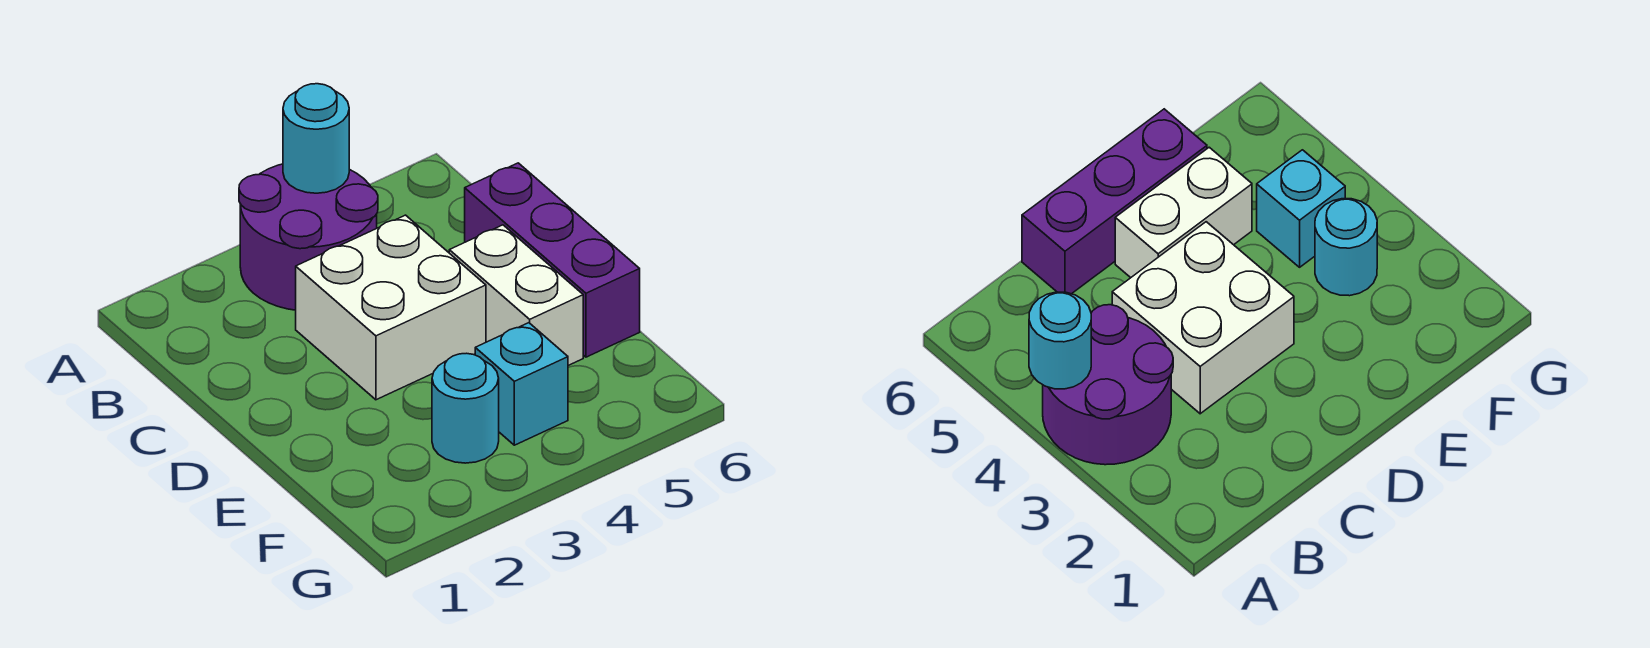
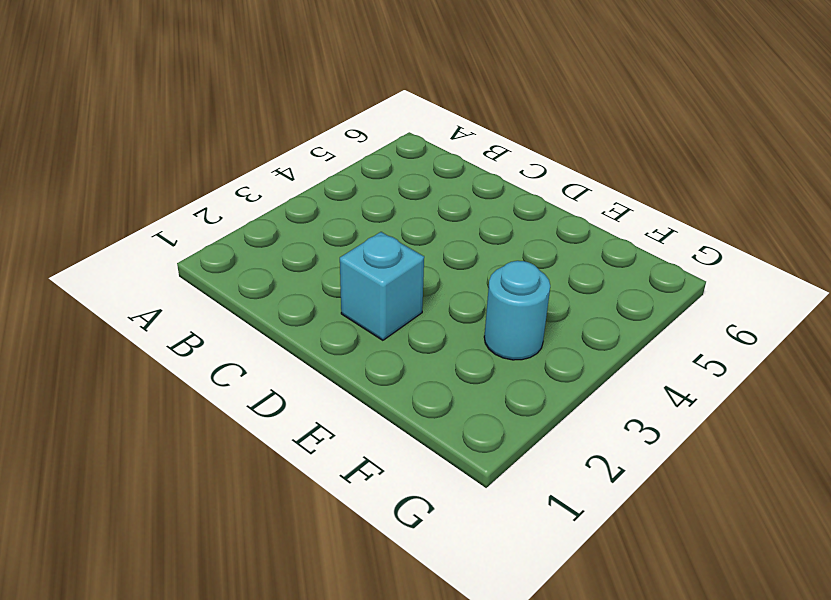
cyan brick D2 level 1 -> cyan brick F4 level 1
none -> purple round brick A3:B4 level 1
none -> white brick C3:D4 level 1

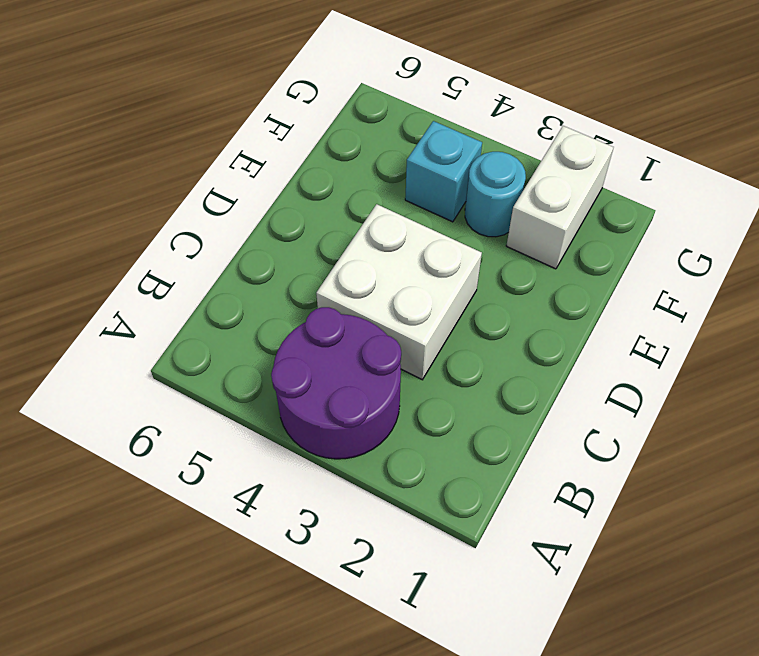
white brick F2:G2 level 1 -> white brick D5:E5 level 1
none -> purple brick C6:E6 level 1
none -> cyan round brick A4 level 2

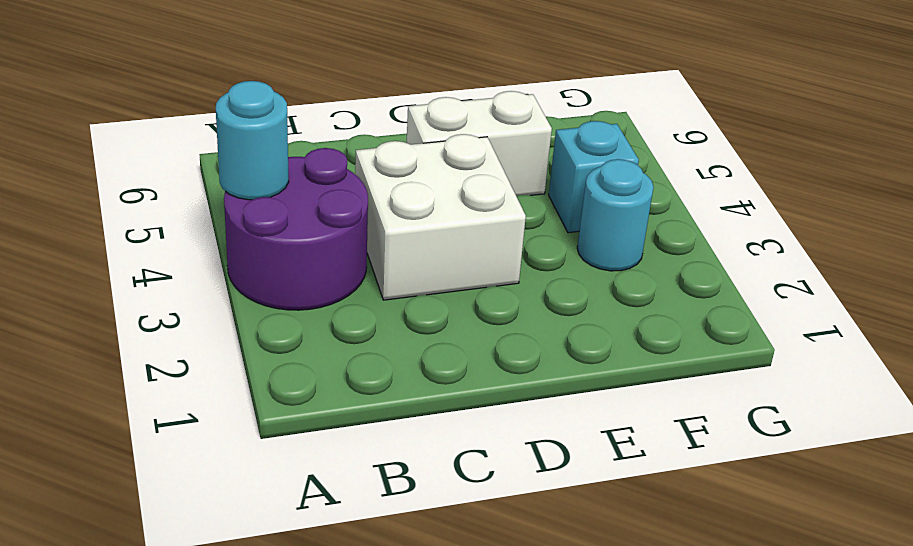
none -> purple brick C6:E6 level 1

